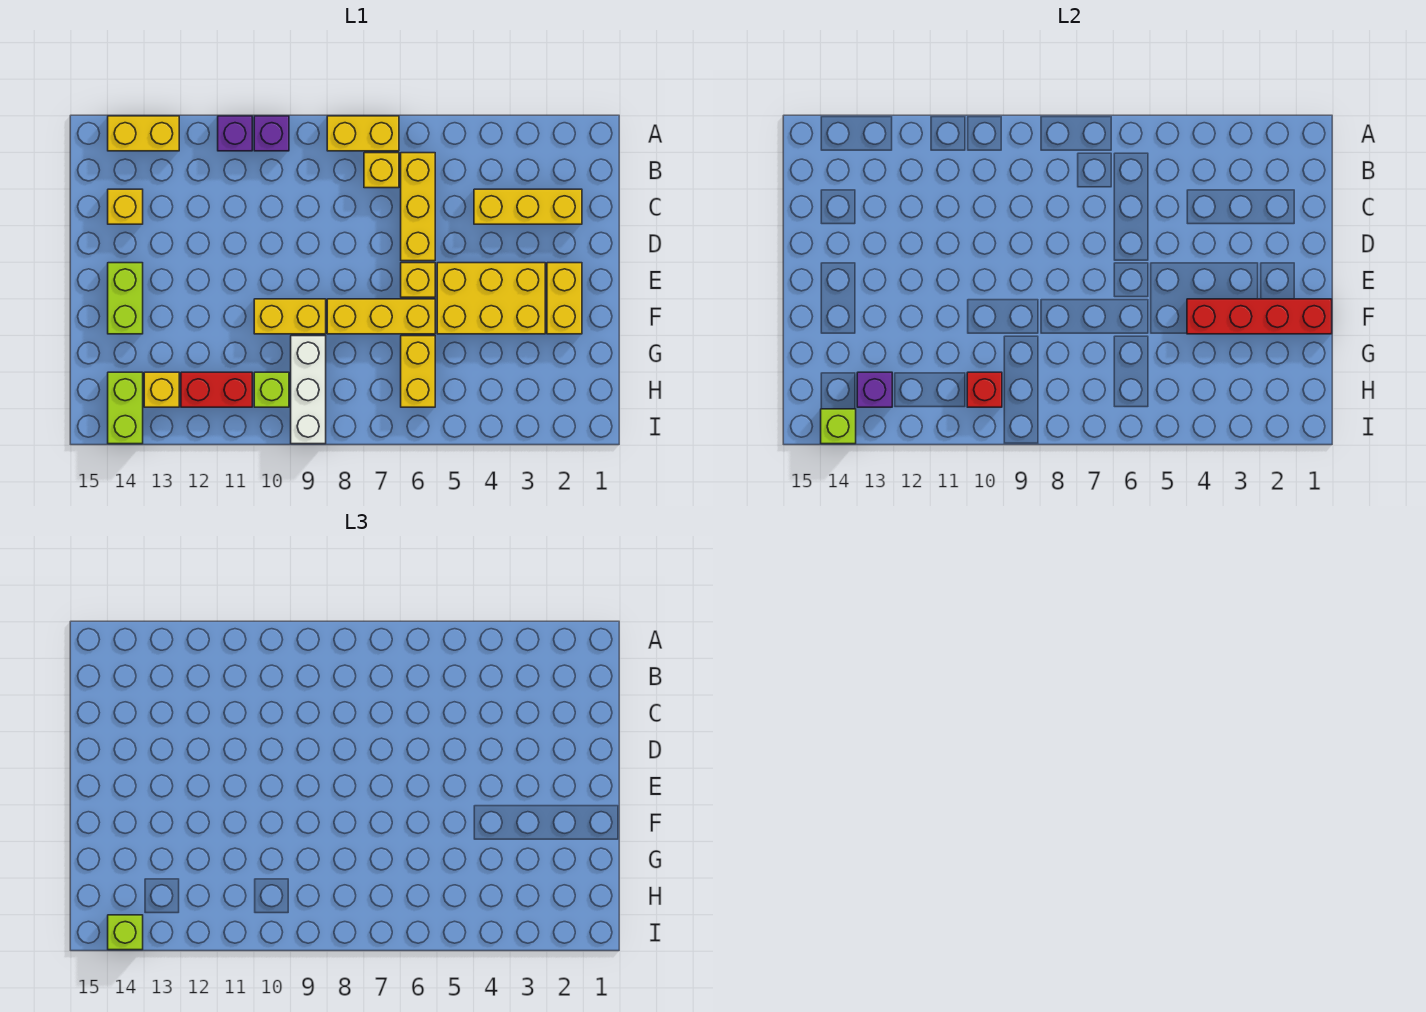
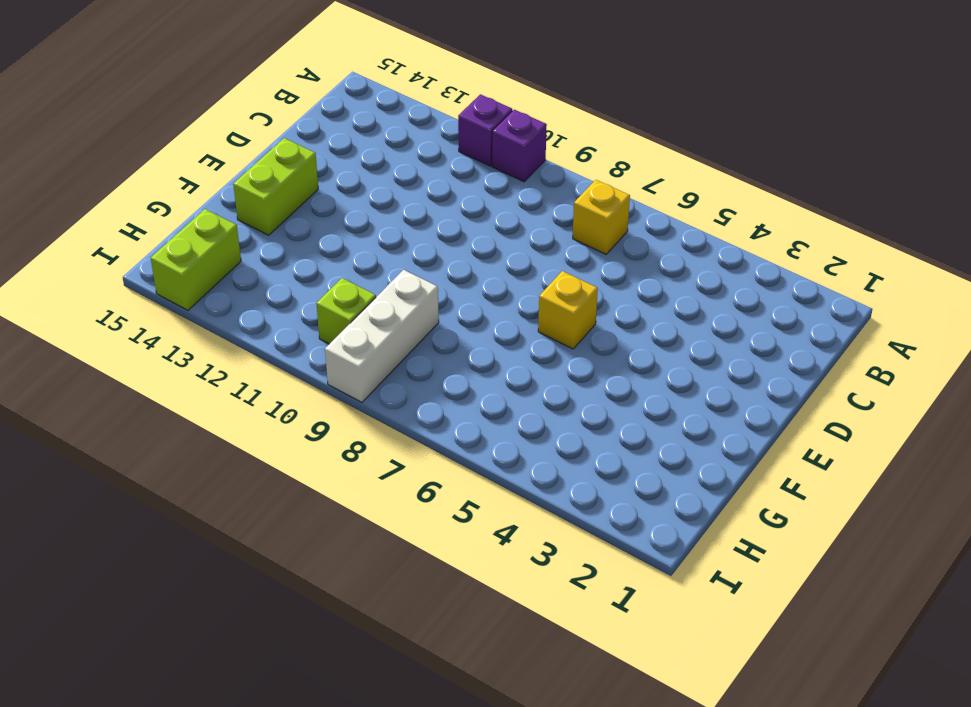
none -> yellow brick A7:A8 level 1
none -> yellow brick A13:A14 level 1
none -> yellow brick B6:D6 level 1

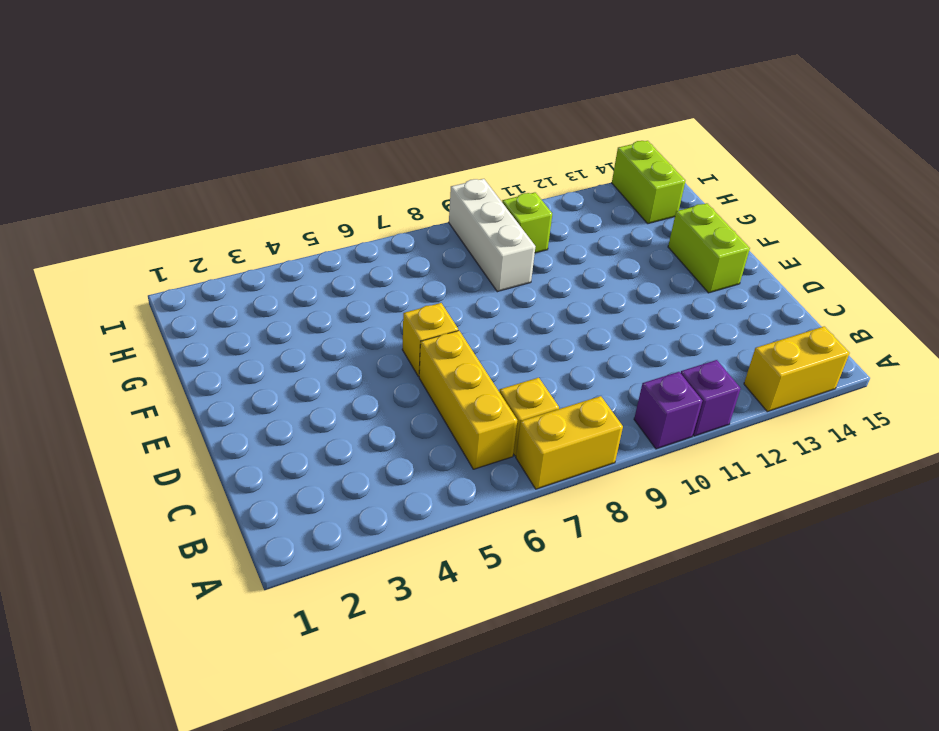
none -> yellow brick C2:C4 level 1
none -> yellow brick C14 level 1
none -> yellow brick E2:F2 level 1

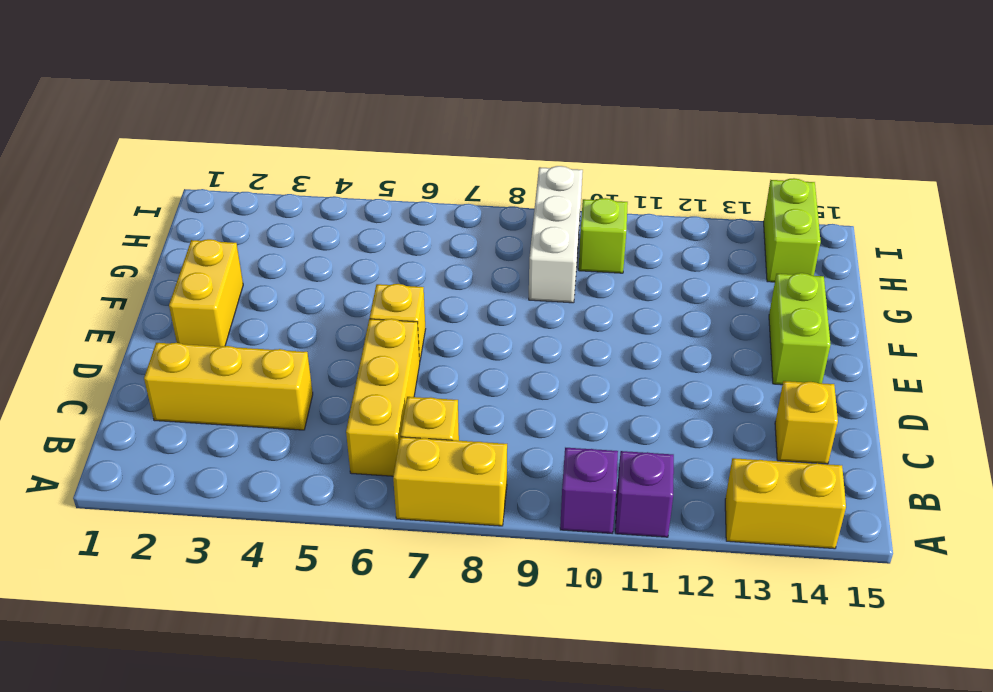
none -> yellow brick E3:F5 level 1
none -> yellow brick F6:F8 level 1
none -> yellow brick F9:F10 level 1

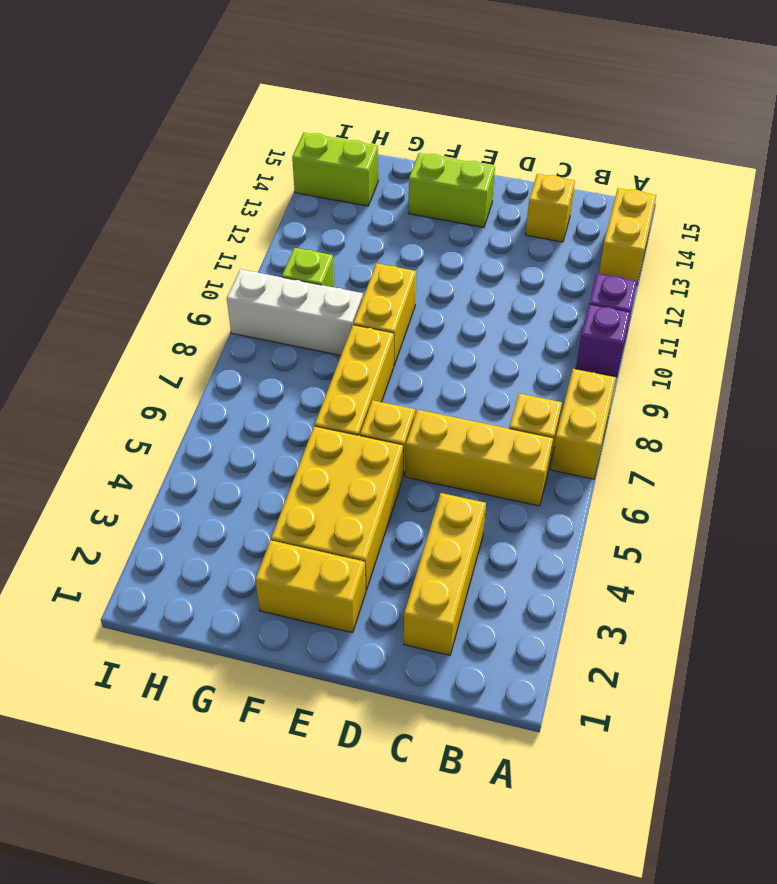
none -> yellow brick G6:H6 level 1
none -> red brick H11:H12 level 1
none -> yellow brick H13 level 1

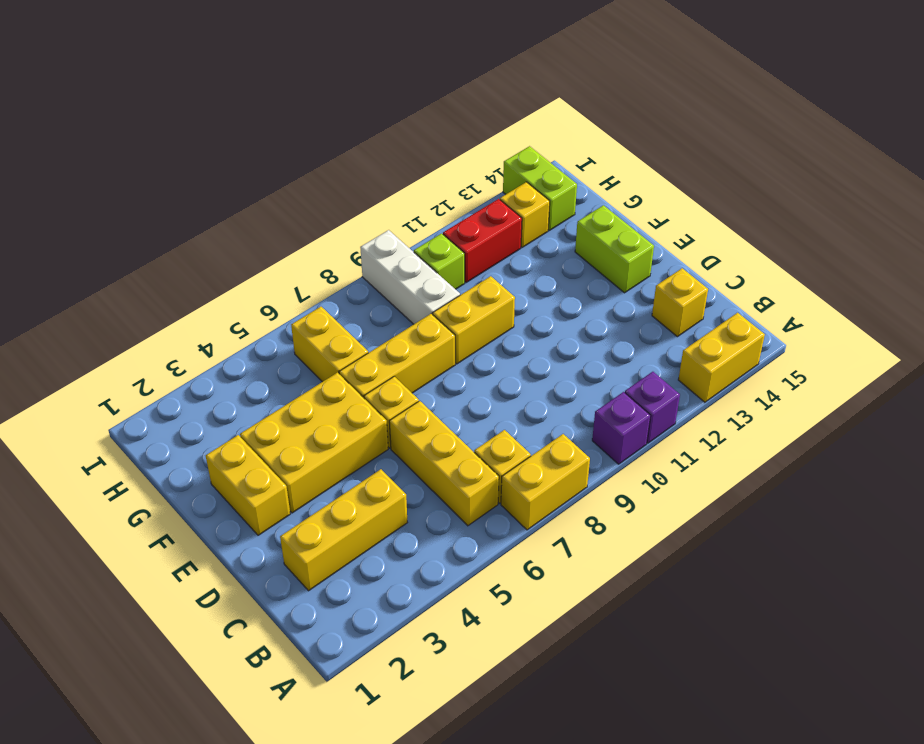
none -> red brick F1:F4 level 2
none -> red brick H10 level 2
none -> purple brick H13 level 2

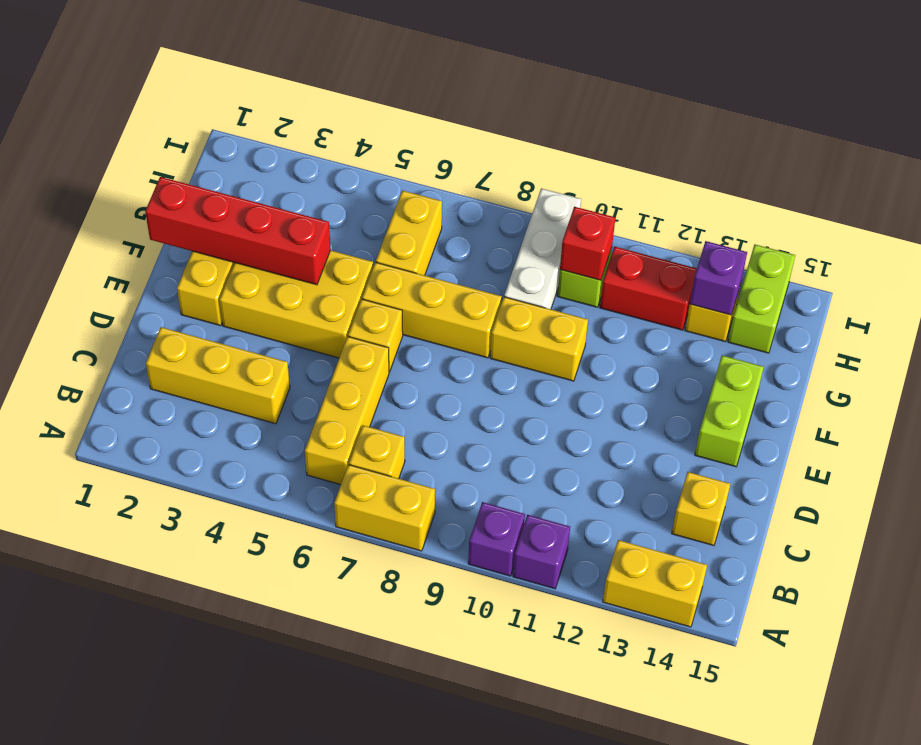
none -> lime brick I14 level 2
none -> lime brick I14 level 3

